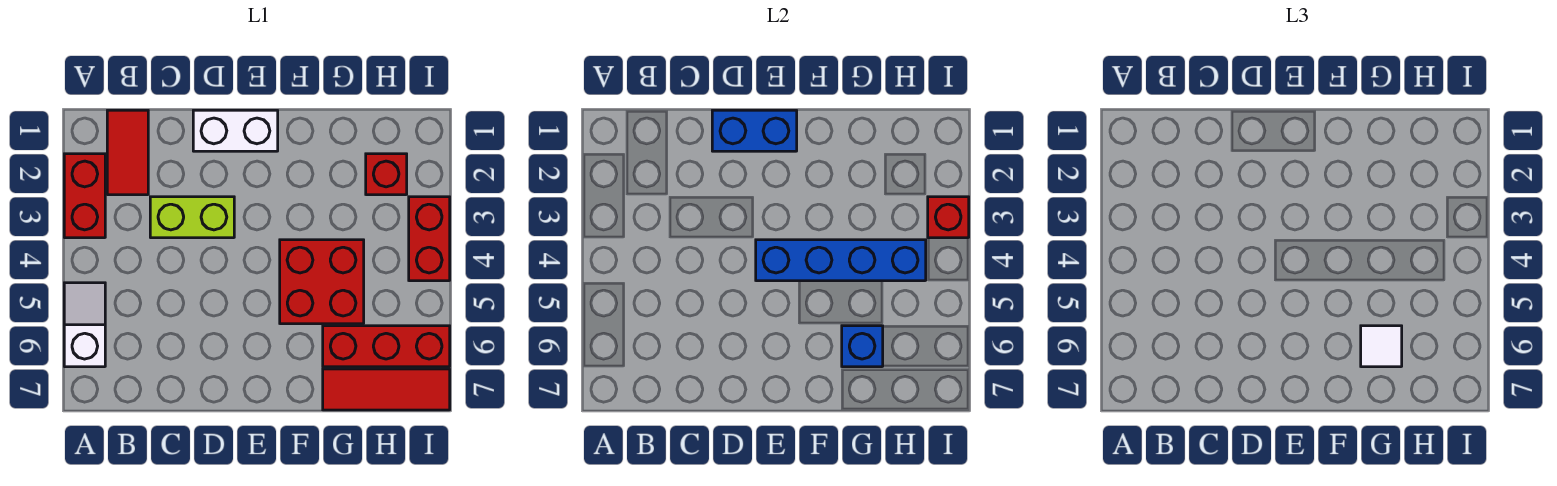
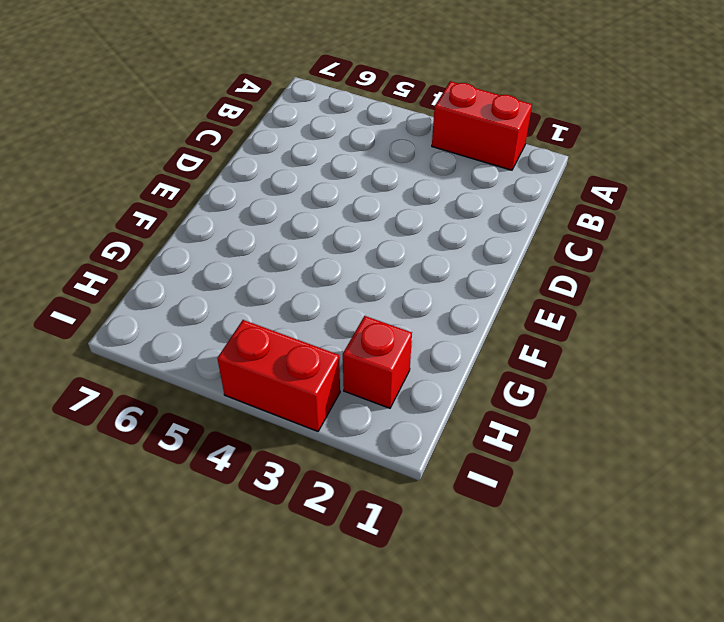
none -> white slope A5:A6 level 1 top 6
none -> red tile B1:B2 level 1
none -> lime brick C3:D3 level 1

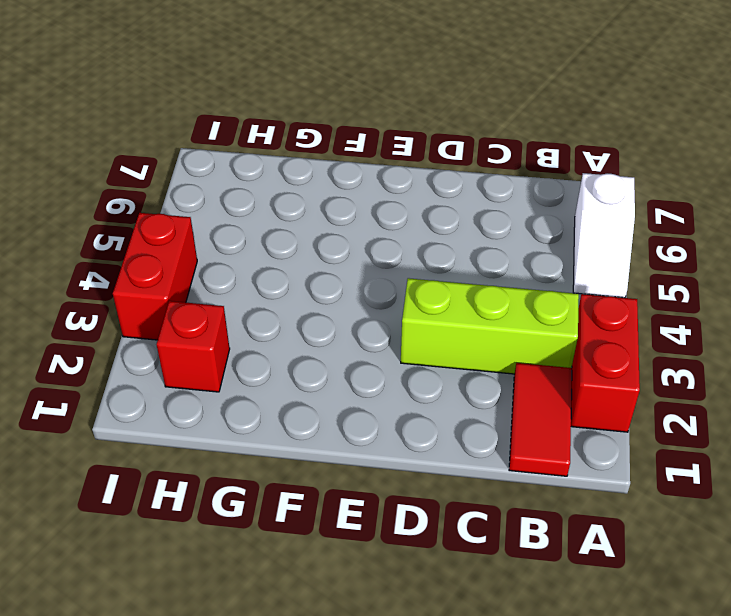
lime brick B3:D3 level 1 -> lime brick C3:D3 level 1
none -> white brick D1:E1 level 1
none -> red brick F4:G5 level 1
none -> red brick G6:I6 level 1

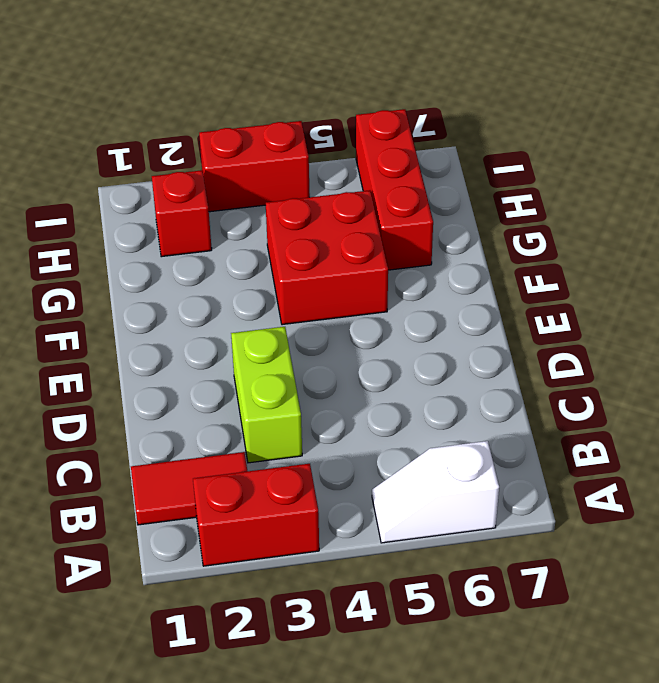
none -> white brick D1:E1 level 1
none -> red tile G7:I7 level 1
none -> blue brick D1:E1 level 2

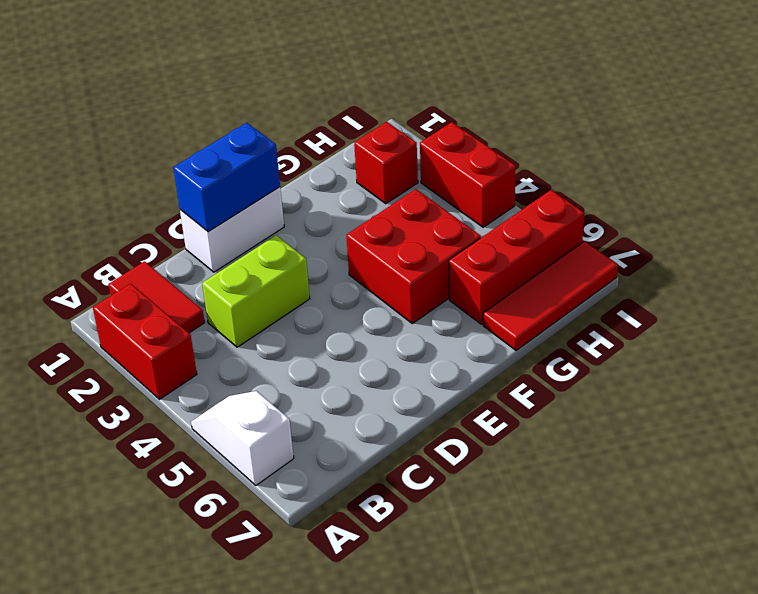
none -> blue brick E4:H4 level 2
none -> blue brick G6 level 2
none -> red brick I3 level 2

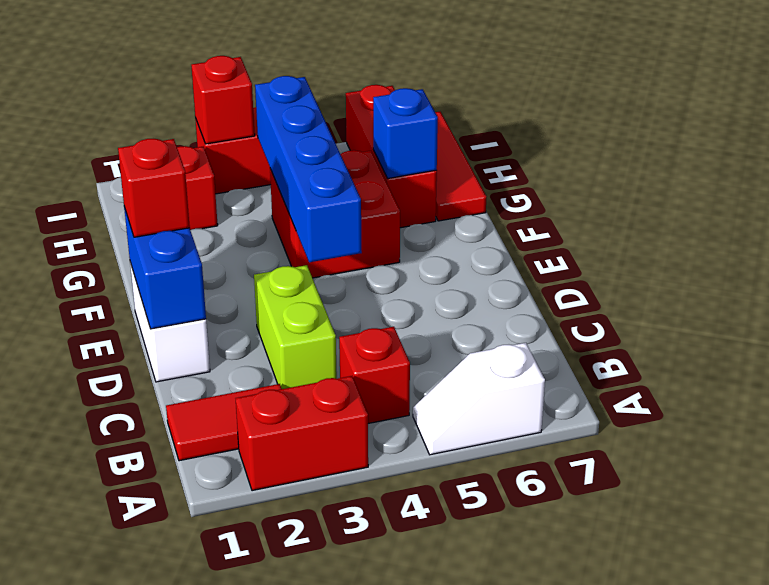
red brick B4 level 1 -> none
red brick E1 level 3 -> none
none -> white tile G6 level 3

